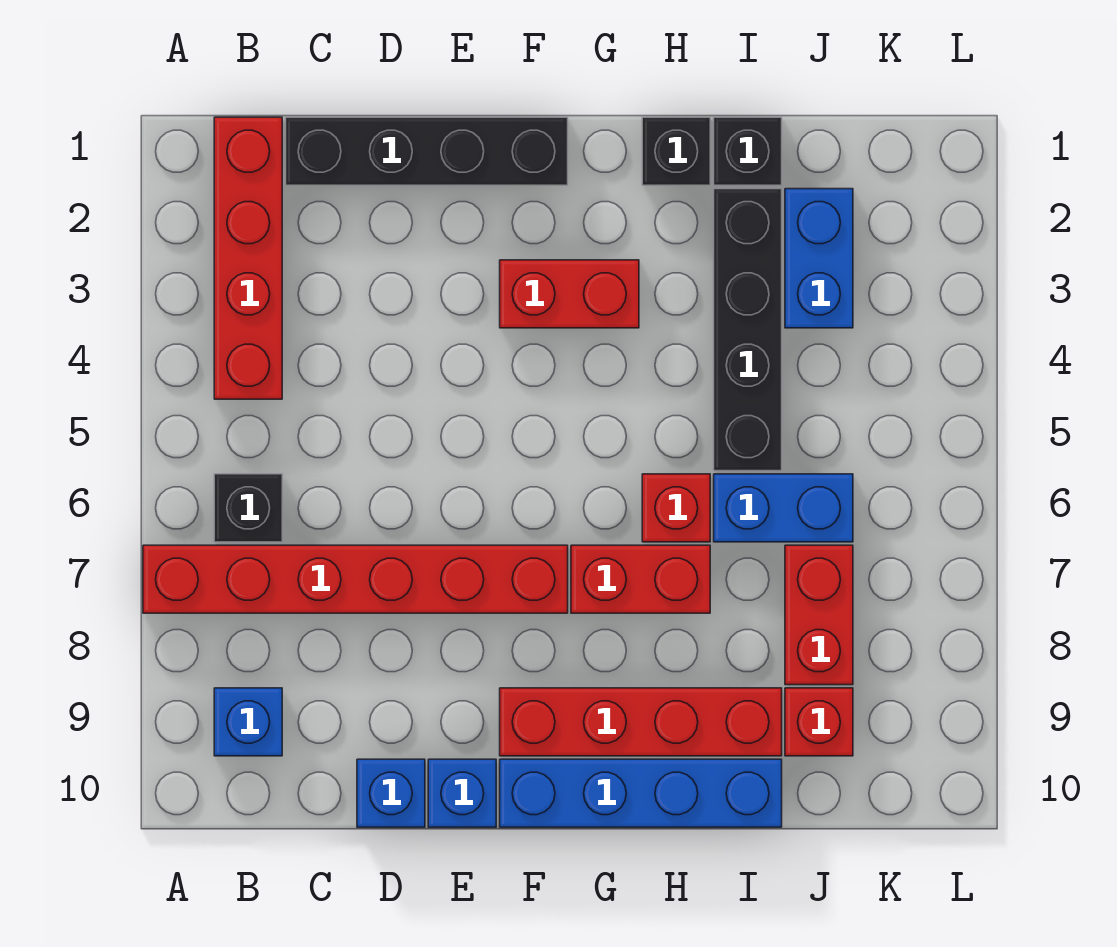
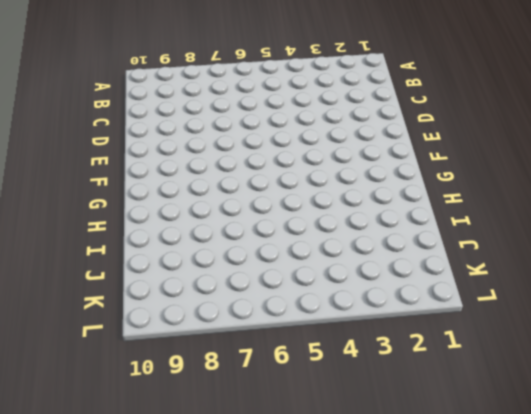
none -> red brick A7:F7 level 1
none -> red brick B1:B4 level 1
none -> black brick B6 level 1

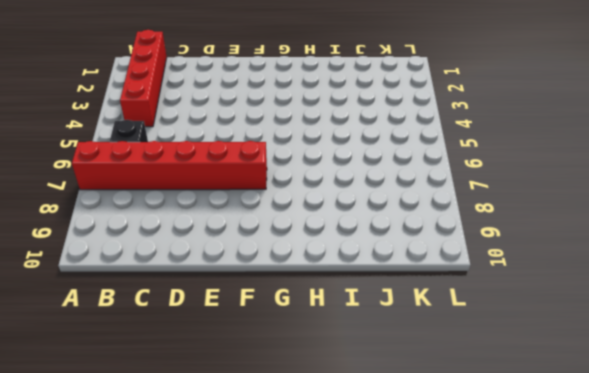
none -> blue brick B9 level 1
none -> black brick C1:F1 level 1
none -> blue brick D10 level 1

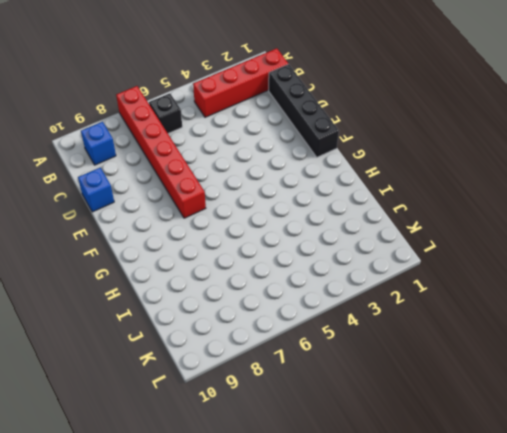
none -> blue brick E10 level 1
none -> red brick F3:G3 level 1
none -> red brick F9:I9 level 1

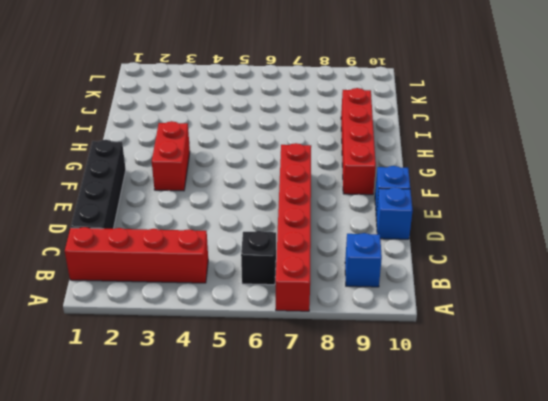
none -> blue brick F10:I10 level 1
none -> red brick G7:H7 level 1
none -> black brick H1 level 1

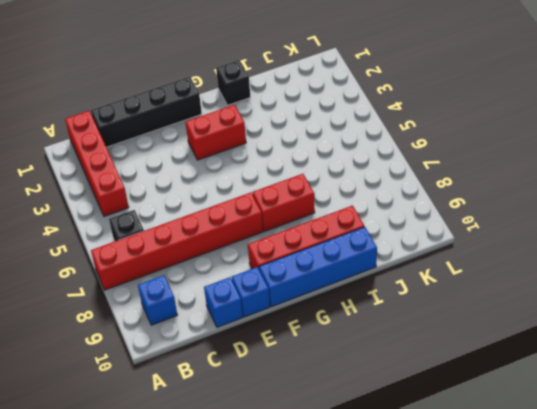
none -> red brick H6 level 1
none -> black brick I1 level 1
none -> black brick I2:I5 level 1

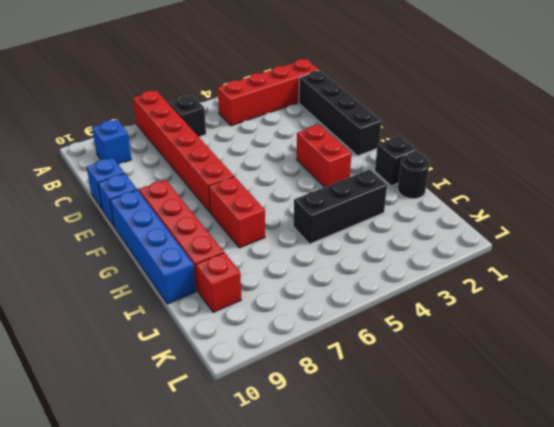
black round brick I1 level 1 -> black brick I1 level 1
black brick I3:I5 level 1 -> black brick I2:I5 level 1
none -> red brick H6 level 1
none -> blue brick I6:J6 level 1
none -> blue brick J2:J3 level 1

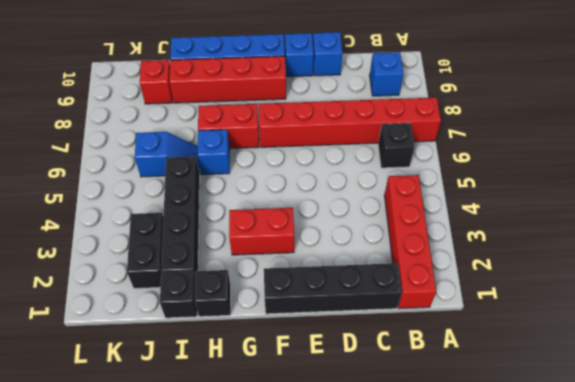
blue brick H6 level 1 -> red brick H6 level 1
blue slope I6:J6 level 1 top J -> blue brick I6:J6 level 1
black brick J2:J3 level 1 -> blue brick J2:J3 level 1
none -> red brick J7:J8 level 1

